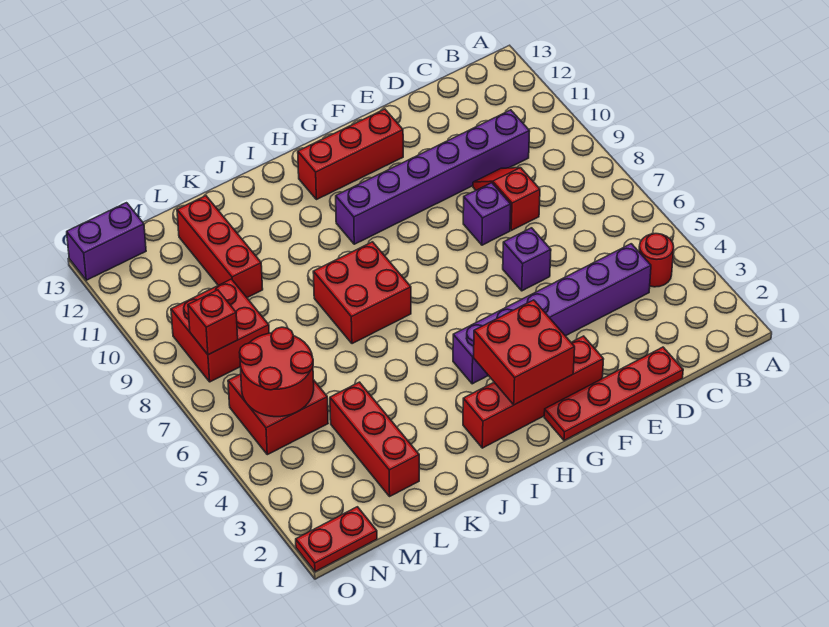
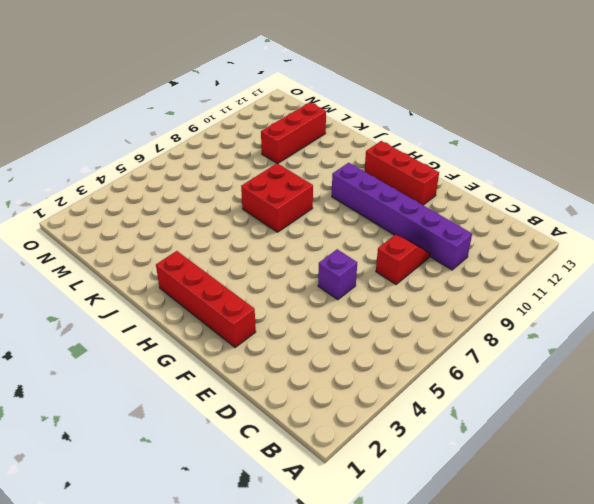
none -> red round brick B4 level 1
none -> purple brick C4:H4 level 1
none -> red plate D1:G1 level 1

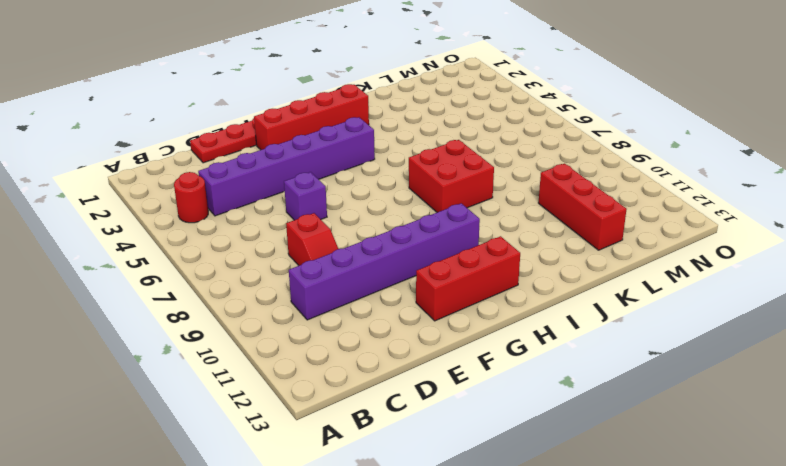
none -> purple brick E8 level 1
none -> red brick L2:L4 level 1
none -> red brick M5:N6 level 1

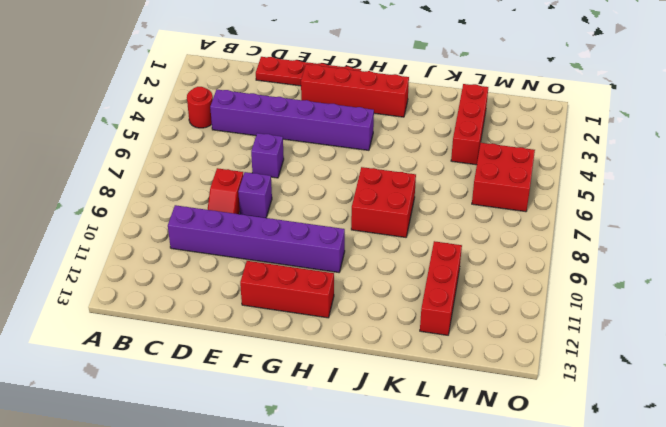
none -> red brick M8:N9 level 1
none -> red plate N1:O1 level 1
none -> purple brick N13:O13 level 1

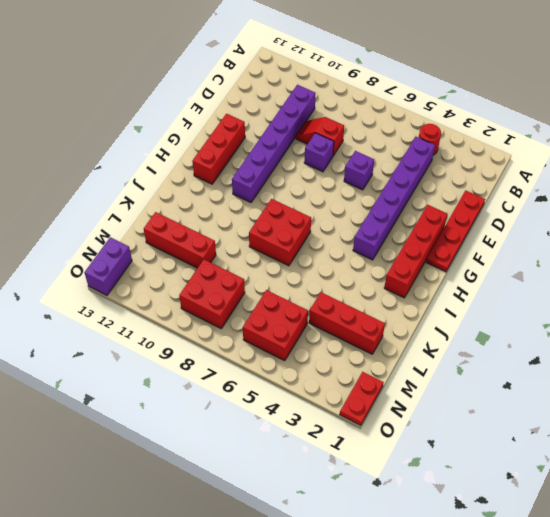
none -> red brick G2:H3 level 2
none -> red round brick M5:N6 level 2
none -> red brick N8 level 2

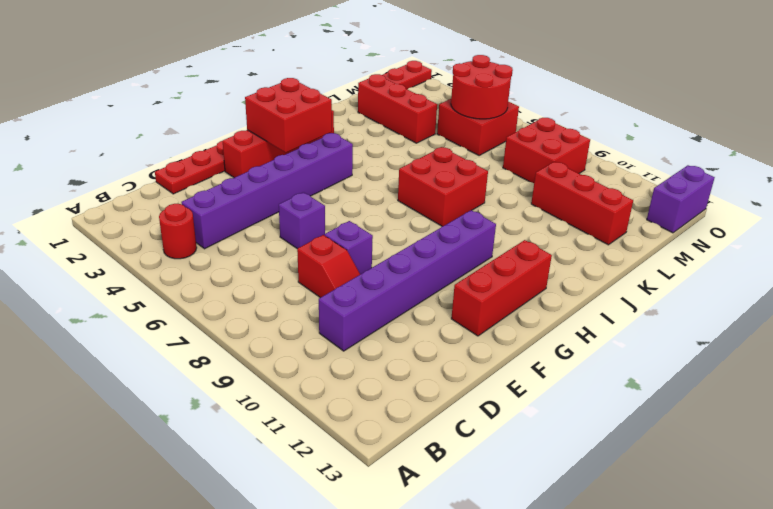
none -> red brick N8 level 2

